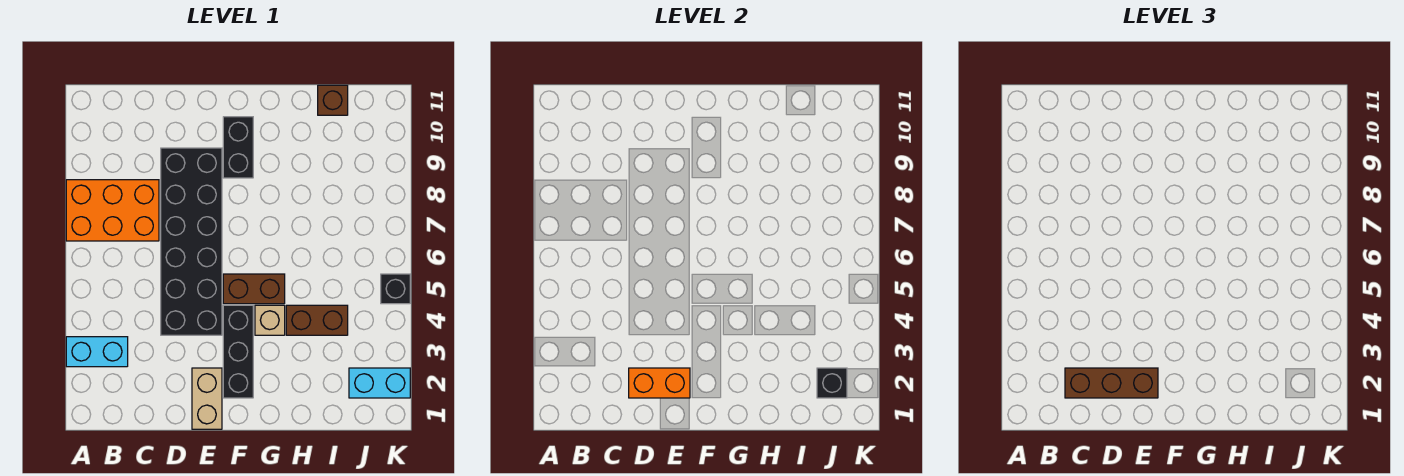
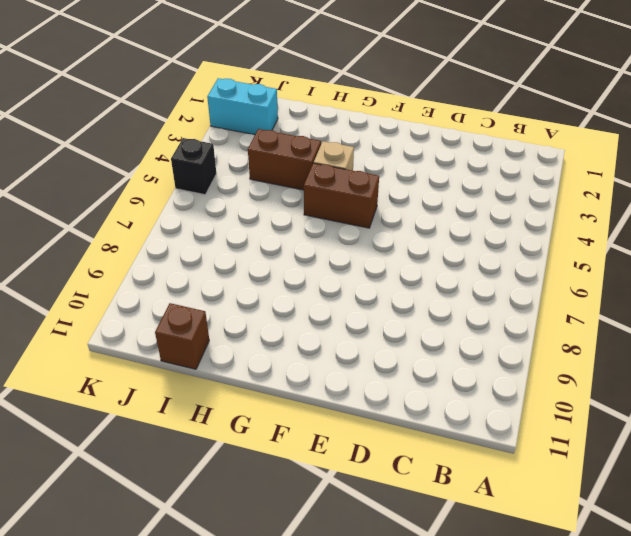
none -> cyan brick A3:B3 level 1
none -> orange brick A7:C8 level 1
none -> black brick D4:E9 level 1

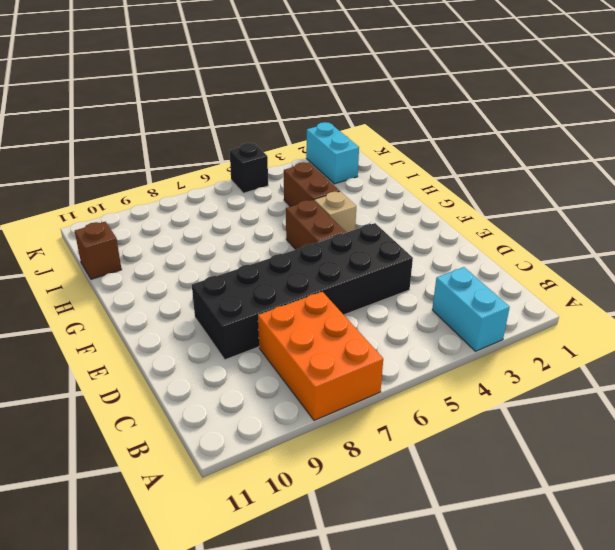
none -> tan brick E1:E2 level 1
none -> black brick F2:F4 level 1
none -> black brick F9:F10 level 1

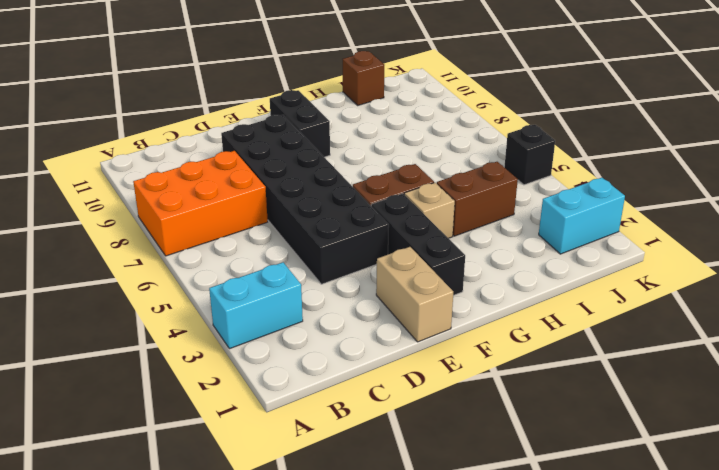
none -> orange brick D2:E2 level 2
none -> black brick J2 level 2
none -> brown brick C2:E2 level 3

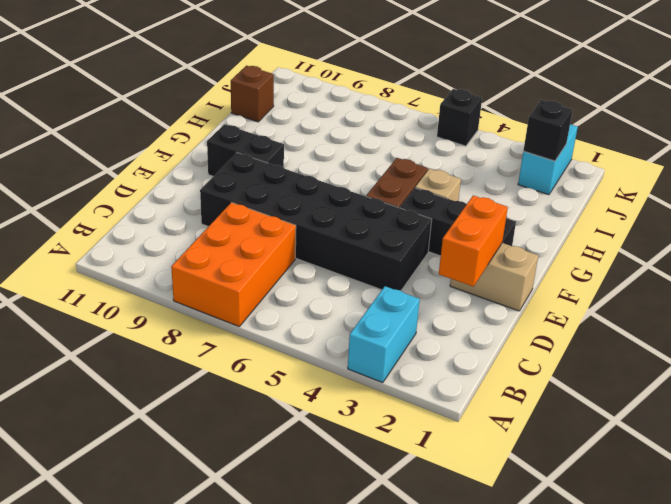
none -> brown brick H4:I4 level 1
none -> brown brick C2:E2 level 3

